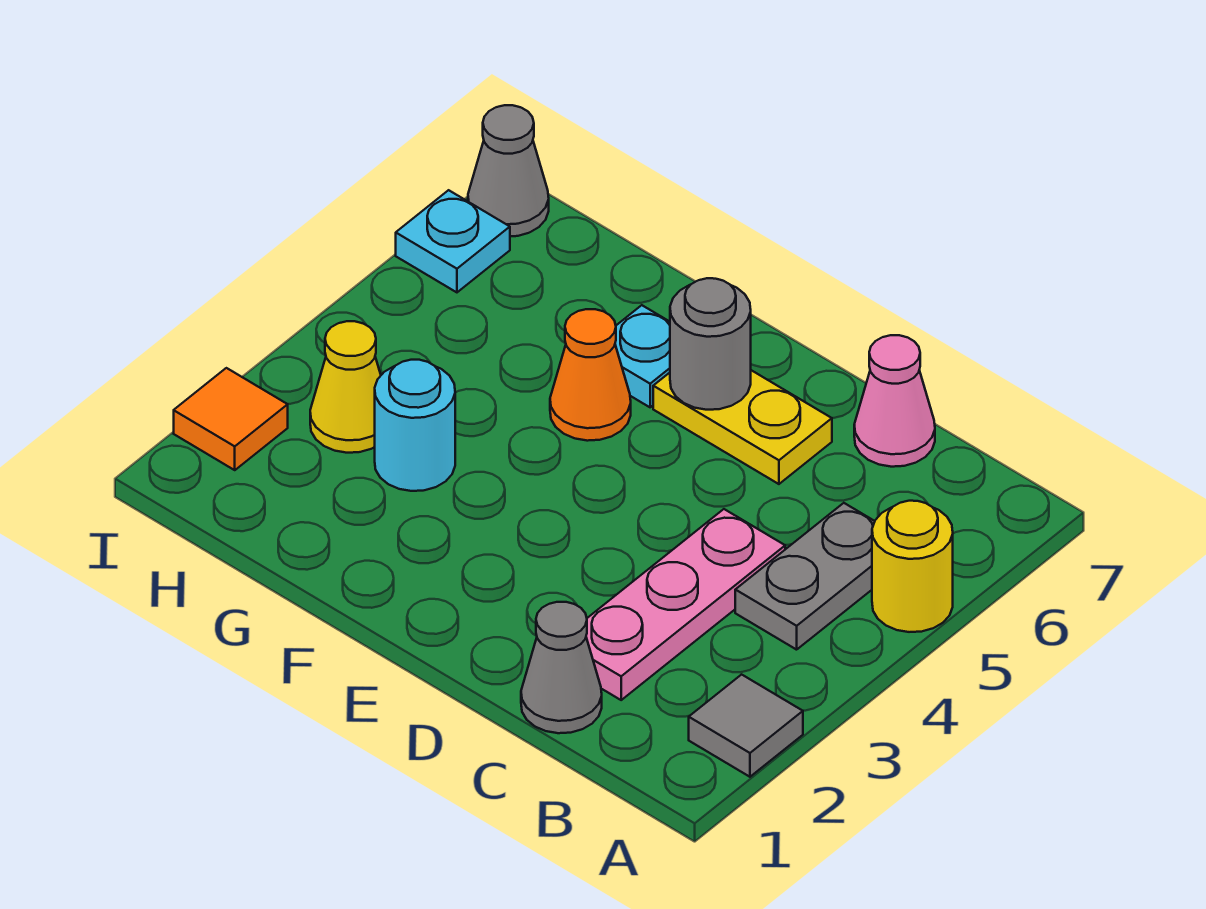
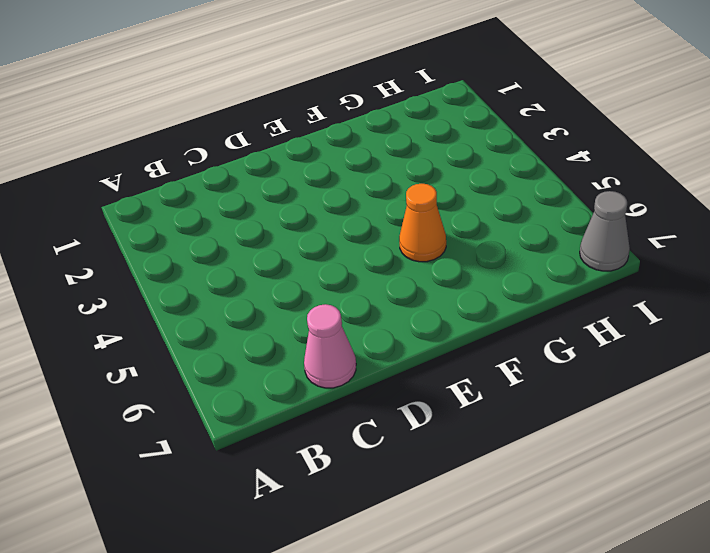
none -> grey tile A2 level 1
none -> yellow round brick A5 level 1
none -> grey plate B4:B5 level 1

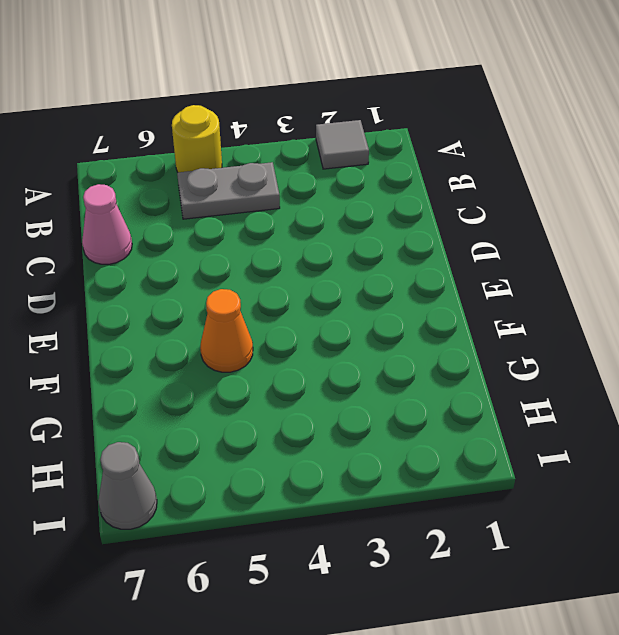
none -> grey cone C1 level 1
none -> pink plate C2:C4 level 1
none -> yellow plate D6:E6 level 1

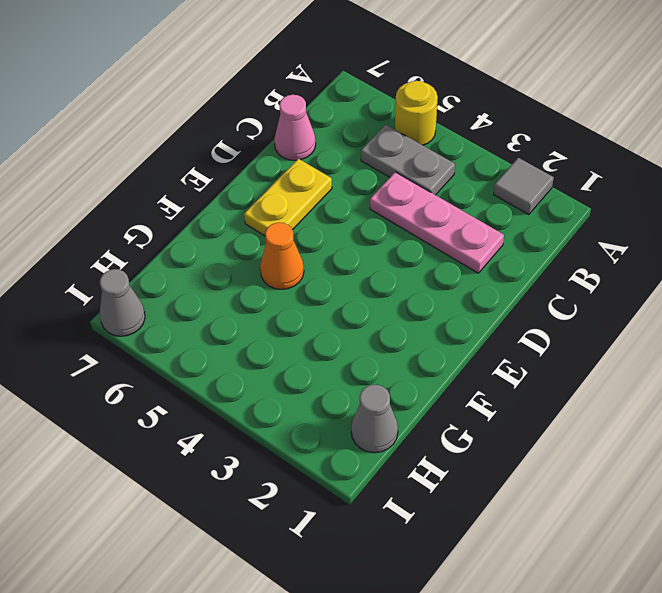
grey cone H1 level 1 -> grey cone C1 level 1
none -> cyan plate F6 level 1
none -> cyan round brick G3 level 1
none -> yellow cone H3 level 1

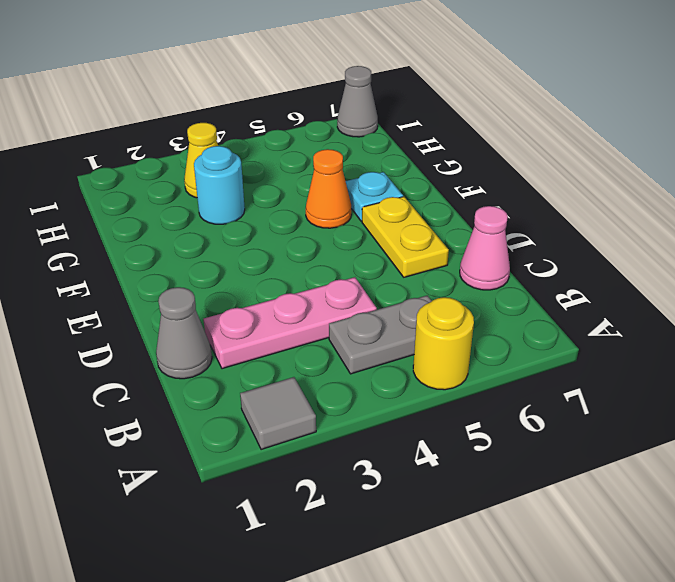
none -> orange tile I2 level 1
none -> cyan plate I6 level 1
none -> grey round brick E6 level 2

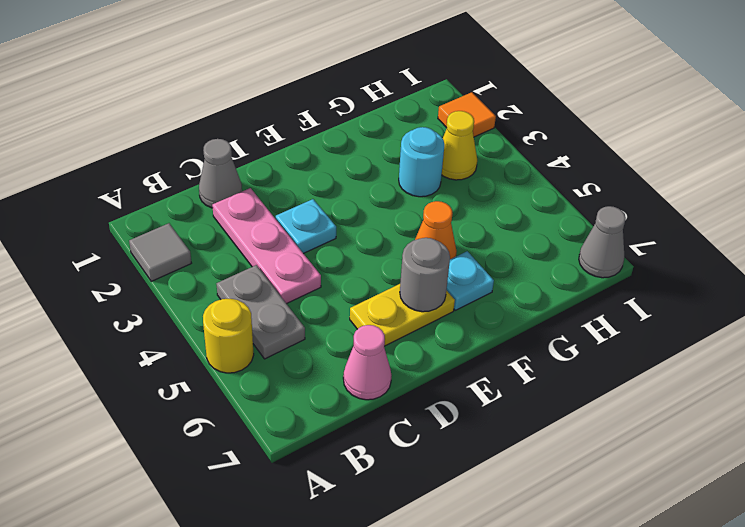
cyan plate D3 level 1 -> cyan plate I6 level 1

